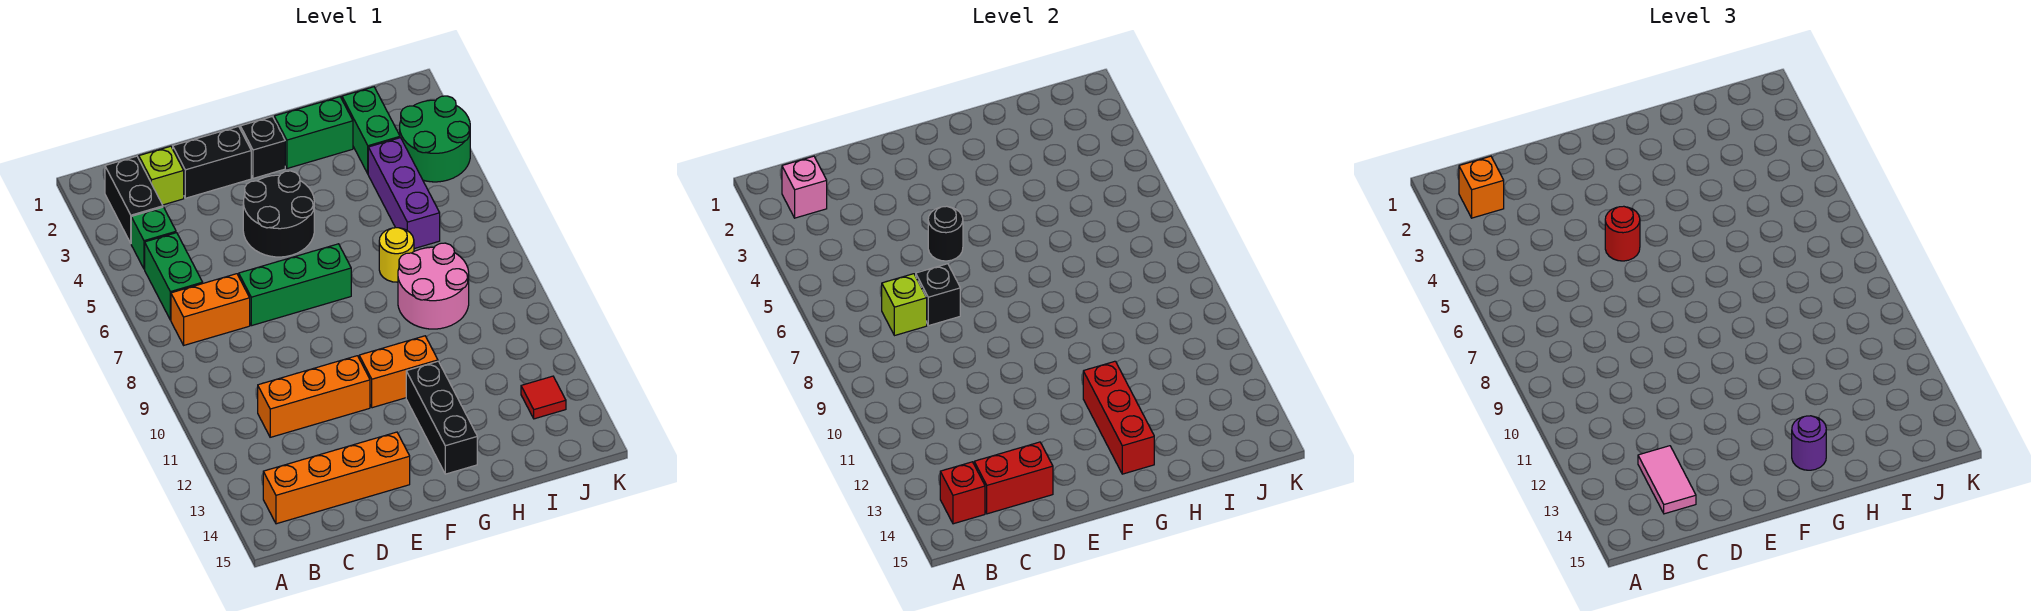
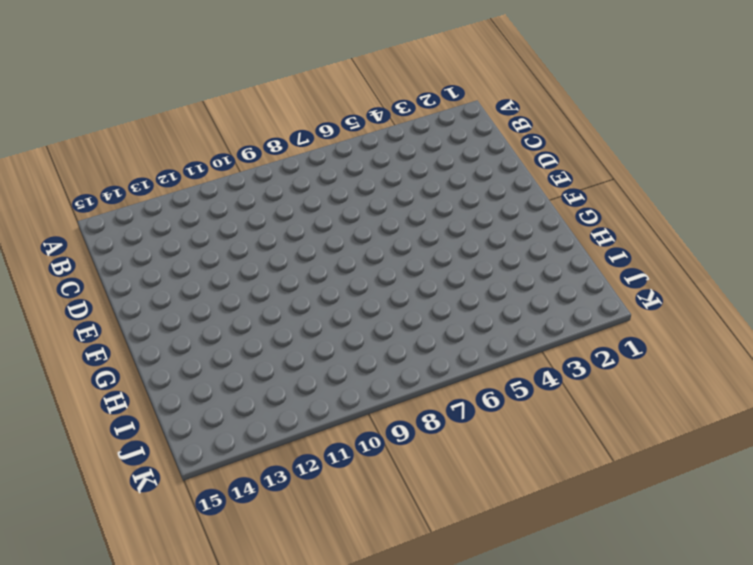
none -> black brick B2:B3 level 1
none -> green brick B4 level 1
none -> green brick B5:B6 level 1
none -> orange brick B7:C7 level 1

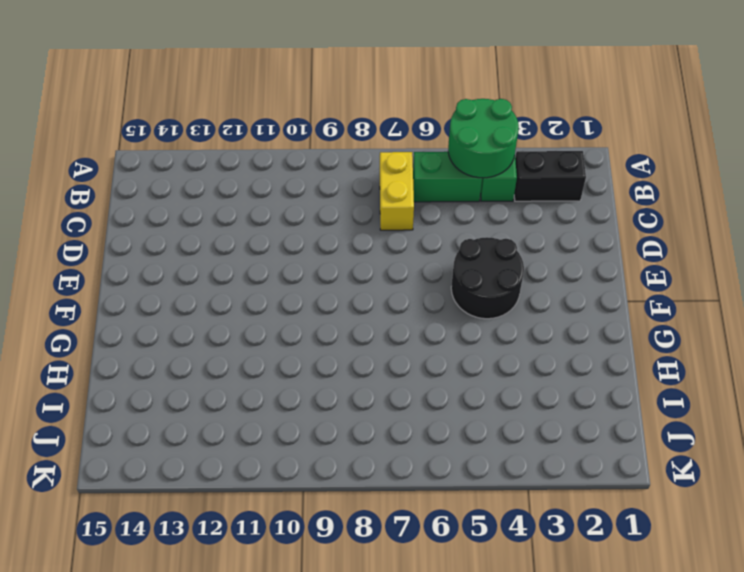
green round brick A4:B5 level 2 -> green round brick J3:K4 level 1
yellow brick B7:C7 level 1 -> orange brick B7:C7 level 1
none -> orange brick B14:E14 level 1
none -> lime brick C2 level 1
none -> orange brick C11:E11 level 1
none -> black brick D2:E2 level 1

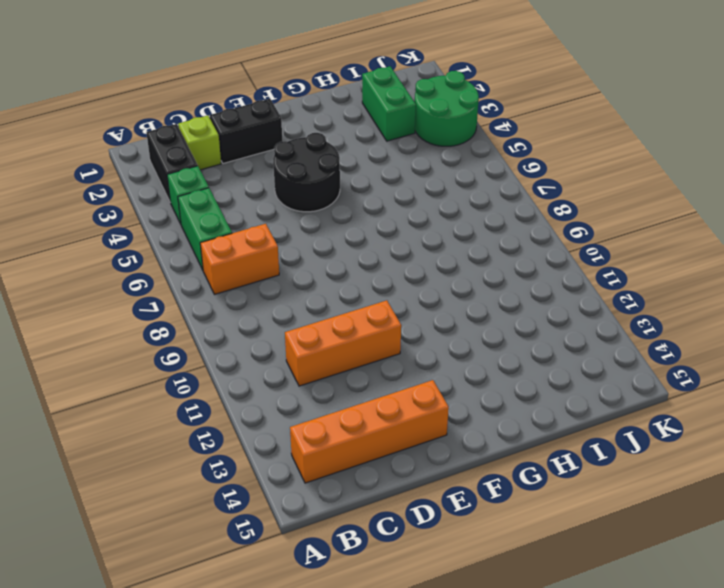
none -> green brick D7:F7 level 1
none -> black brick F2 level 1
none -> orange brick F11:G11 level 1
none -> green brick G2:H2 level 1

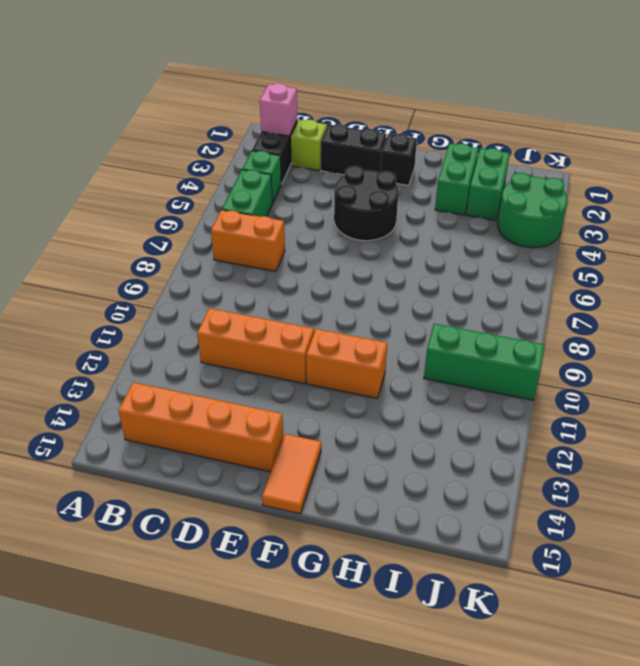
orange tile F14:F15 level 1 -> none
green brick H2:H3 level 1 -> green brick G2:H2 level 1
green brick I10:K10 level 1 -> green brick D7:F7 level 1
none -> black brick G12:G14 level 1
none -> yellow round brick H7 level 1
none -> pink round brick H8:I9 level 1
none -> purple brick I4:I6 level 1

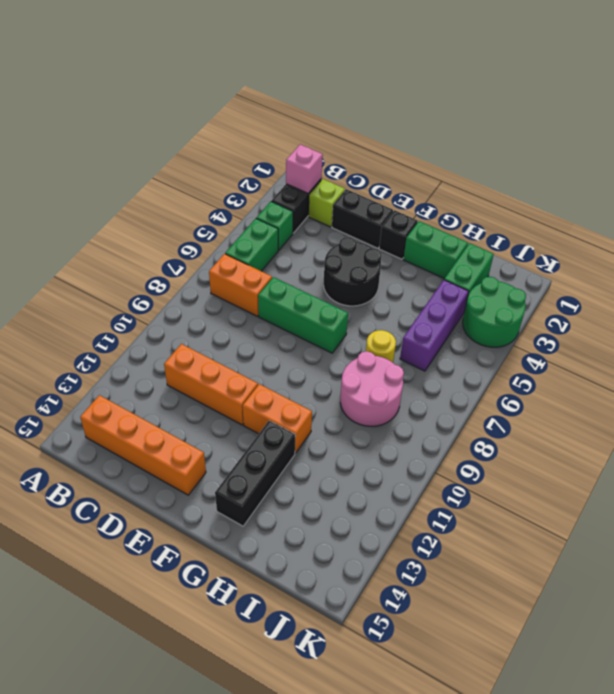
none -> red tile J13 level 1
none -> red brick B14 level 2
none -> lime brick C7 level 2
none -> red brick C14:D14 level 2

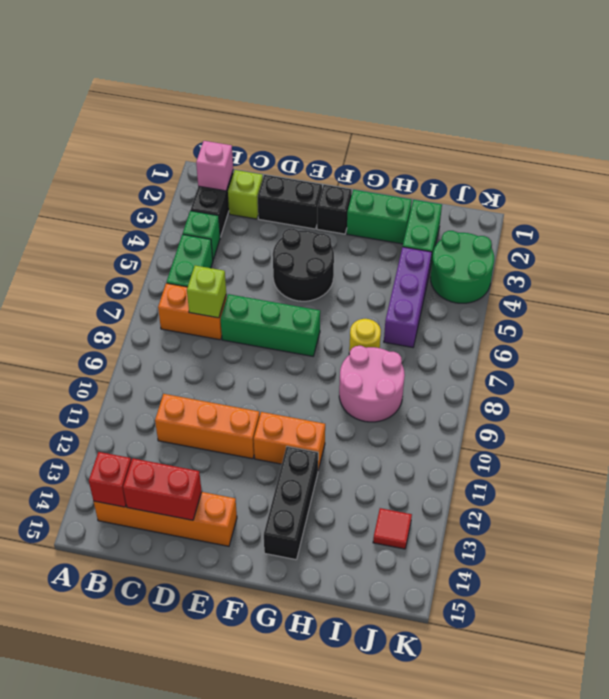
none -> black brick D7 level 2
none -> black round brick E5 level 2
none -> red brick G12:G14 level 2
none -> orange brick B2 level 3

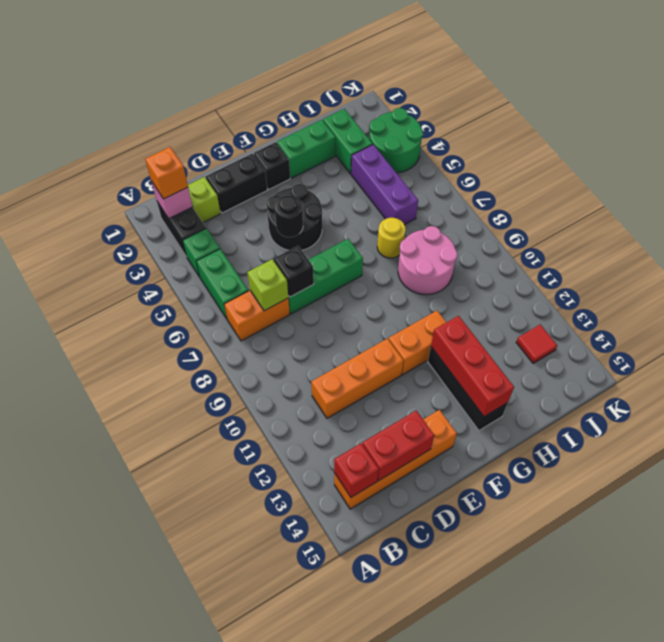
none -> pink tile C13:C14 level 3
none -> red round brick E5 level 3
none -> purple round brick G14 level 3

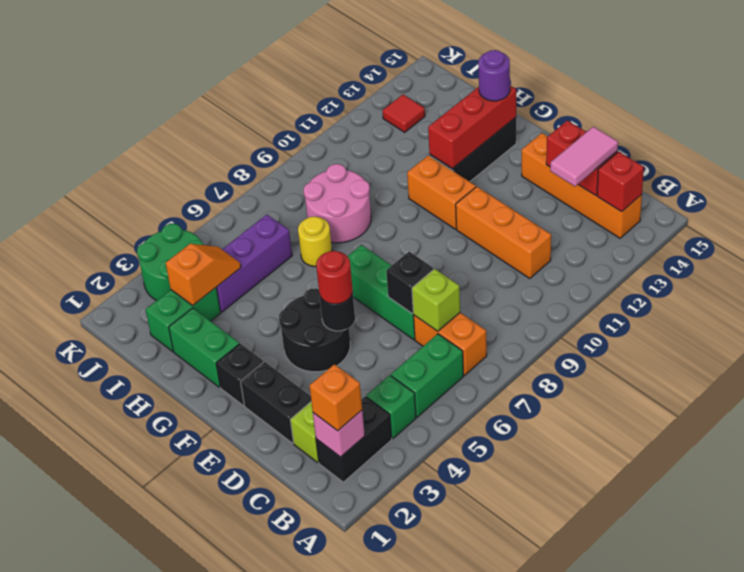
orange slope I3:I4 level 2 top 3 -> none

